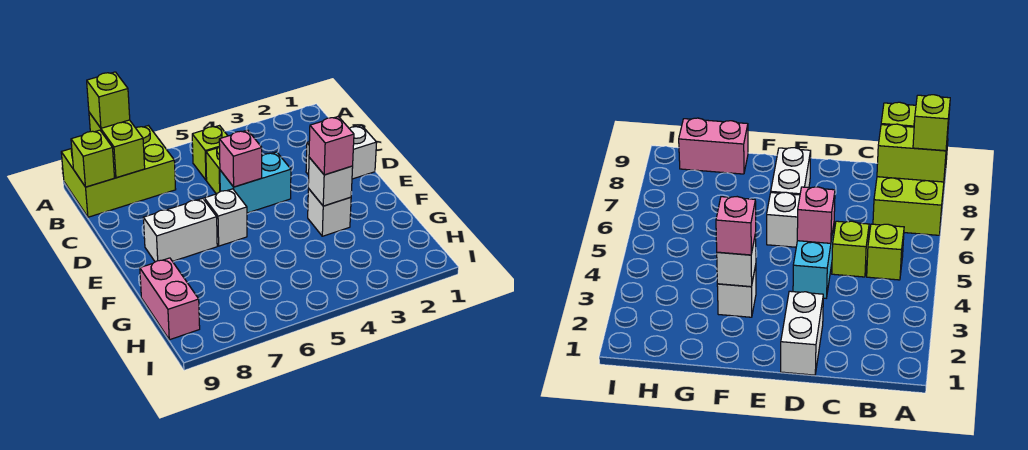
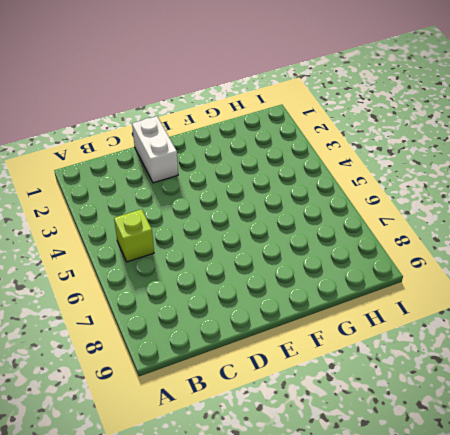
none -> lime brick A7:B9 level 1
none -> lime brick C5 level 1
none -> cyan brick D4:D5 level 1

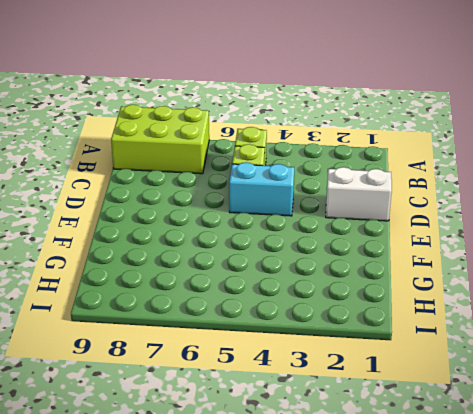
none -> white brick E6 level 1
none -> white brick E7:E8 level 1
none -> white brick F3 level 1

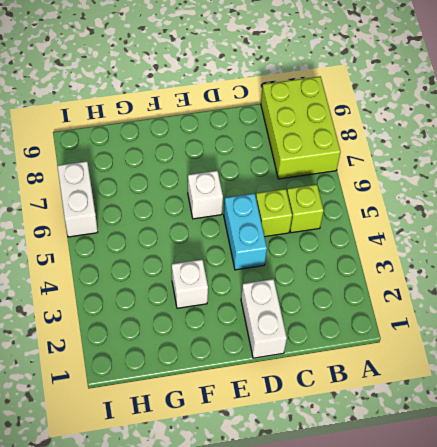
white brick I6:I7 level 1 -> white brick E7:E8 level 1
none -> pink brick G9:H9 level 1
none -> lime brick A8:B8 level 2
none -> lime brick B9 level 2

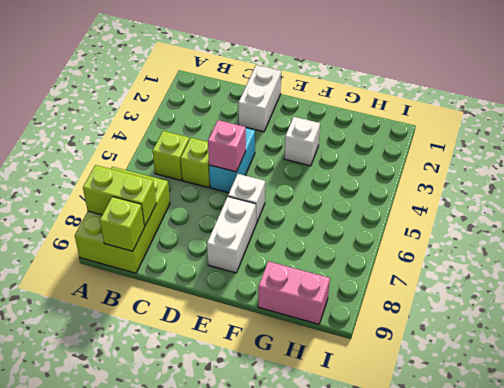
none -> white brick F3 level 2
none -> lime brick A8 level 3
none -> pink brick F3 level 3

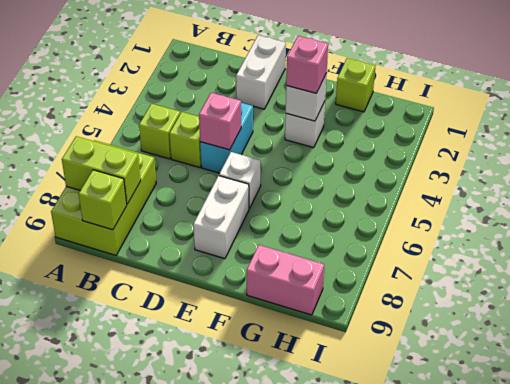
lime brick G1 level 1 -> lime brick A8 level 3

